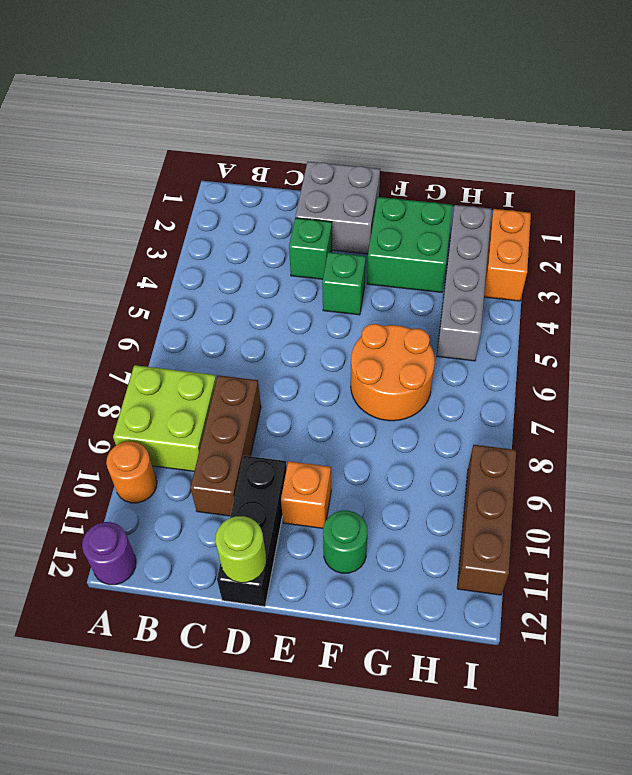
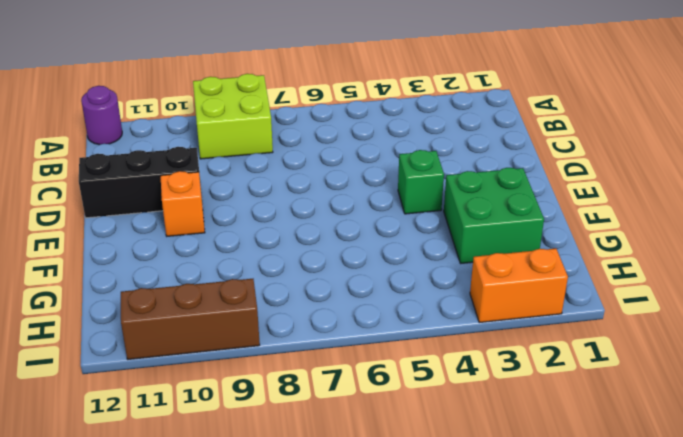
none -> orange round brick A10 level 1
none -> brown brick C8:C10 level 1
none -> grey brick D1:E2 level 1

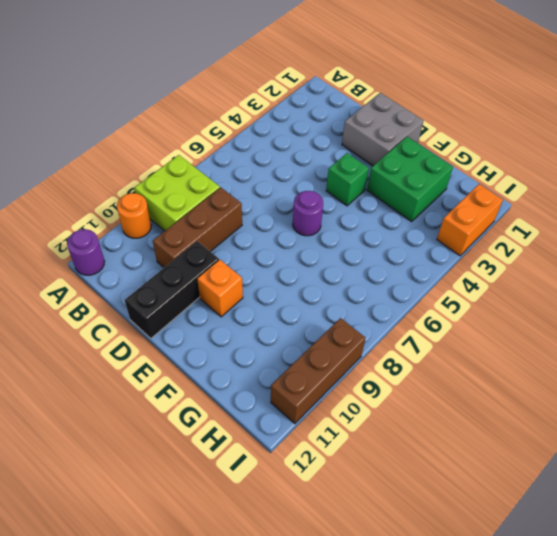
purple round brick E6 level 1 -> none
none -> green brick D3 level 1
none -> orange round brick F6:G7 level 1
none -> green round brick F11 level 1

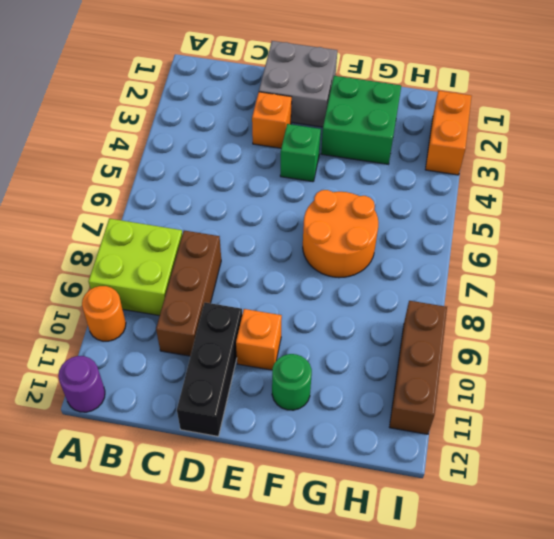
orange brick D3 level 1 -> green brick D3 level 1
none -> grey brick H2:H5 level 1
none -> lime round brick D12 level 2

